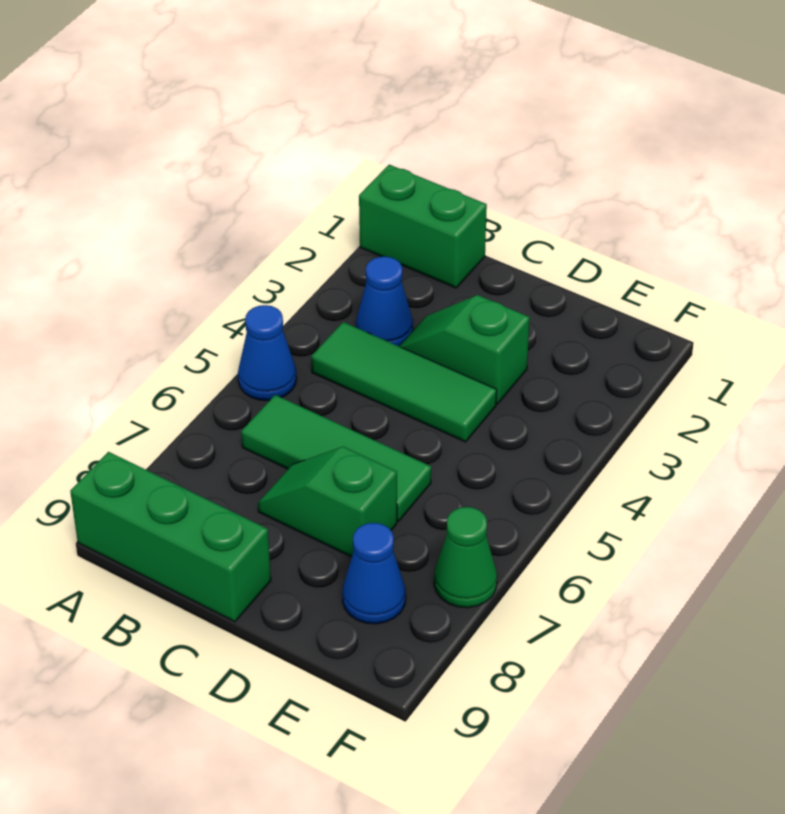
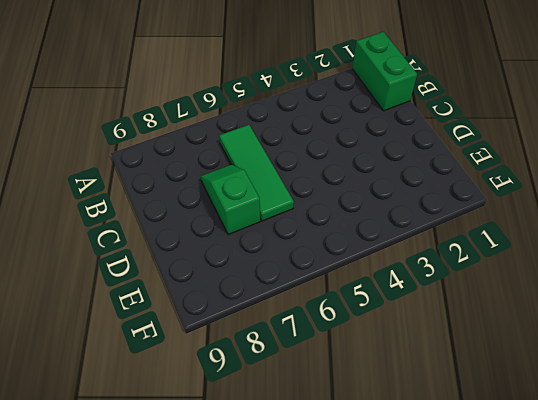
none -> blue cone A5 level 1
none -> green brick A9:C9 level 1

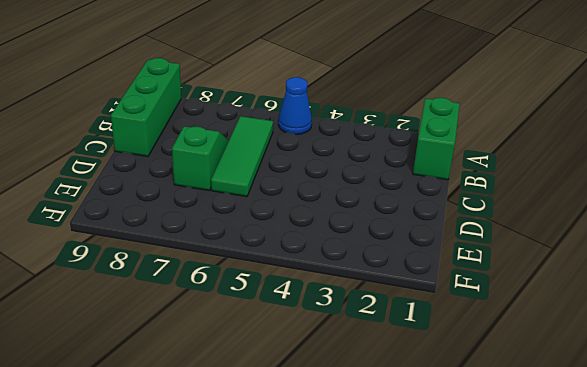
none -> blue cone B3 level 1
none -> green tile B4:D4 level 1

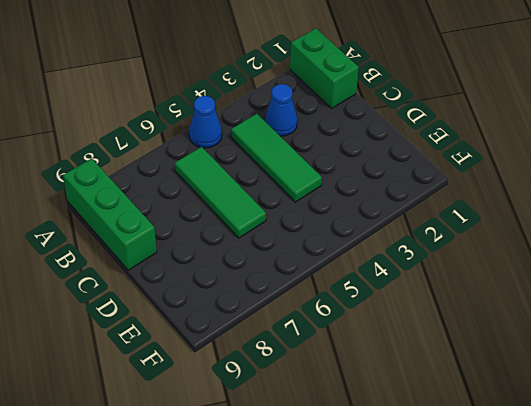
none -> green slope C3:D3 level 1 top D
none -> green slope C7:D7 level 1 top D

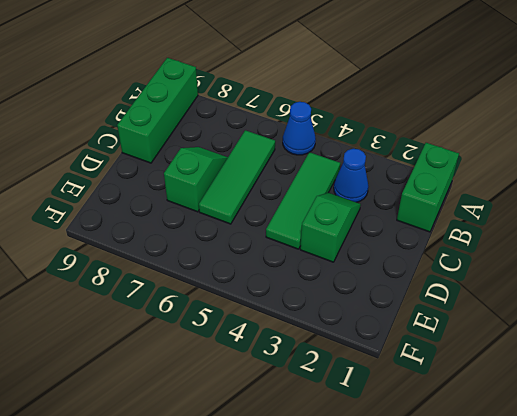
none -> blue cone E8 level 1
none -> green cone F7 level 1

